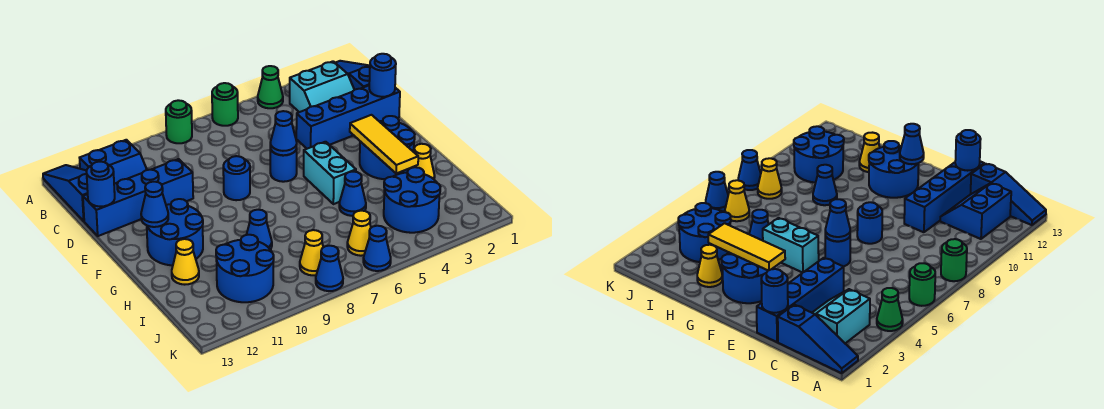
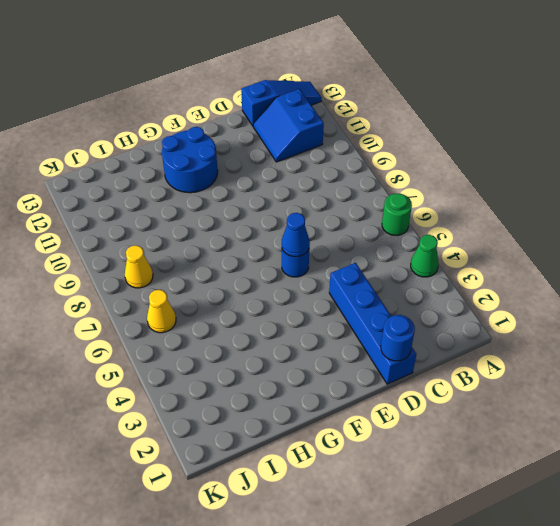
none -> blue slope A1:C1 level 1 top C
none -> green round brick A8 level 1
none -> cyan slope B2:C3 level 1 top B

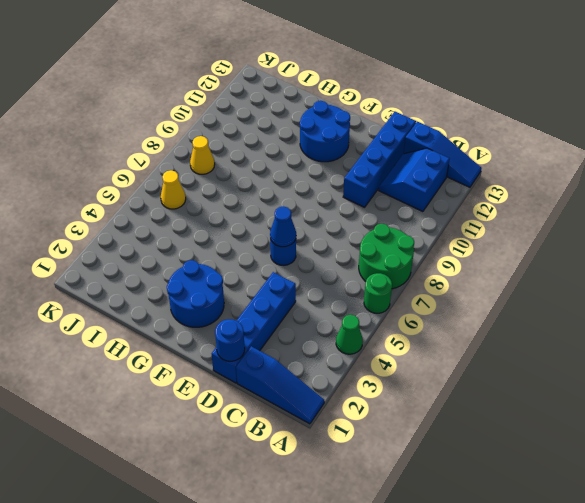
green round brick A7:B8 level 1 -> green round brick A8 level 1
none -> cyan slope B2:C3 level 1 top B
none -> blue round brick E8 level 1
none -> cyan brick F5:G5 level 1

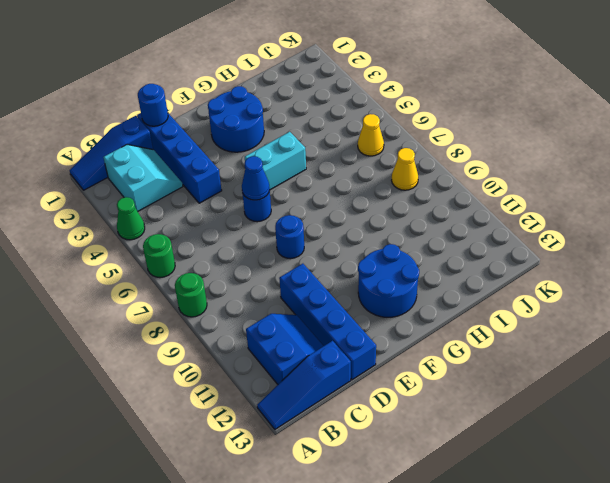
none -> yellow cone H2 level 1
none -> blue cone H5 level 1
none -> blue cone H9 level 1

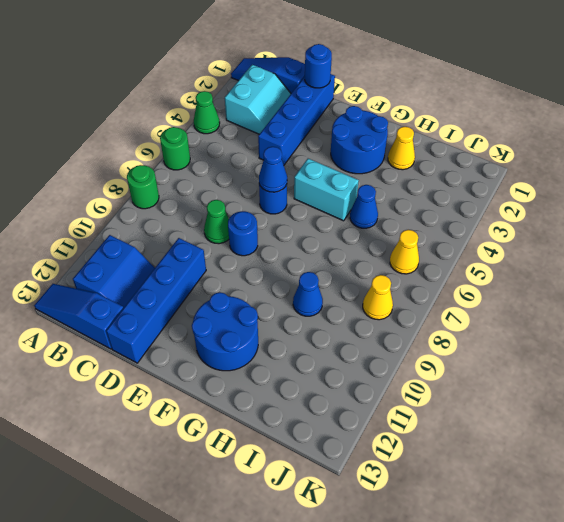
green cone D8 level 1 -> none
none -> yellow cone H12 level 1
none -> blue round brick I3:J4 level 1
none -> blue round brick I10:J11 level 1

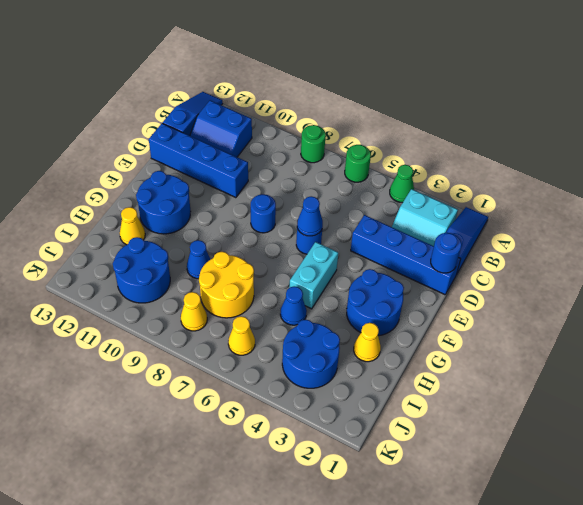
yellow round brick H7:I8 level 1 -> none
none -> blue cone K6 level 1
none -> blue cone K8 level 1
none -> blue round brick D13 level 2

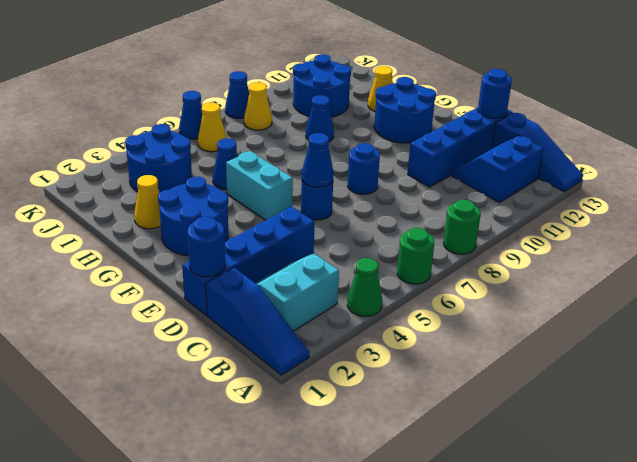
none -> yellow tile F3:H3 level 2
none -> blue cone F12 level 2

